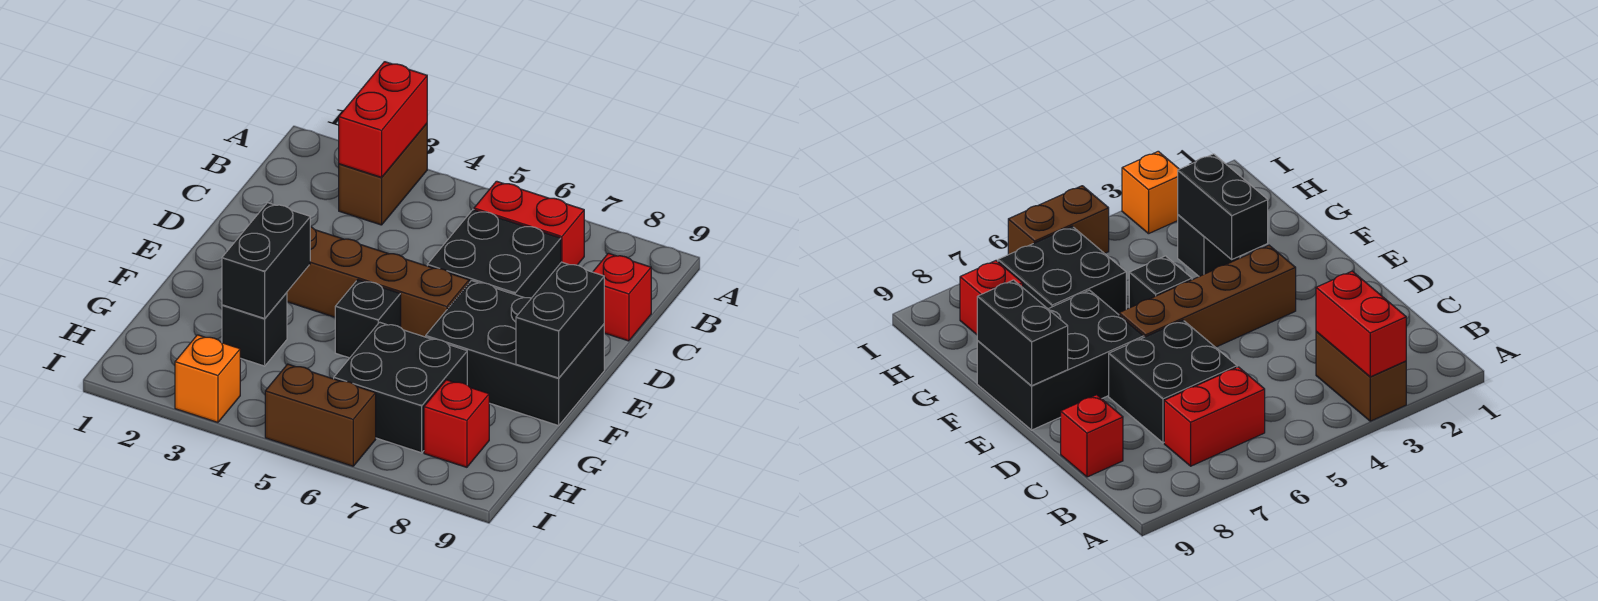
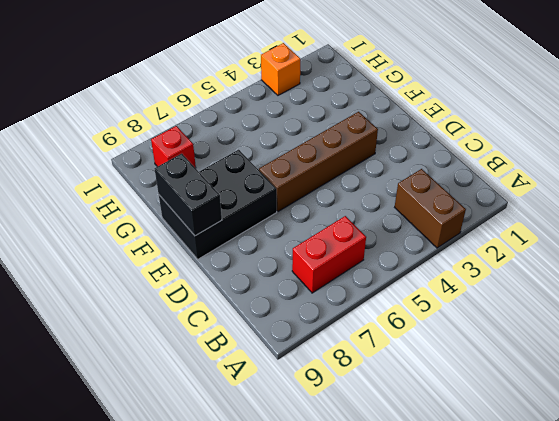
none -> black brick C6:D7 level 1
none -> red brick C9 level 1
none -> black brick F5 level 1

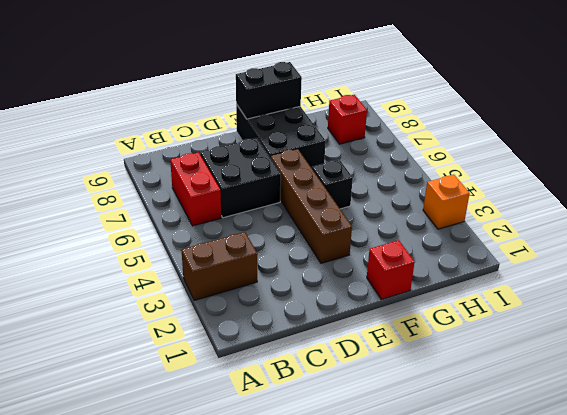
red brick F1 level 1 -> red brick C9 level 1
none -> black brick G3 level 1
none -> black brick G6:H7 level 1
none -> brown brick I5:I6 level 1

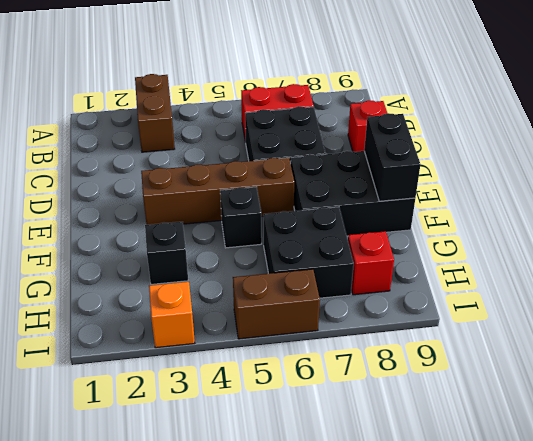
none -> red brick A3:B3 level 2
none -> black brick F3:G3 level 2

